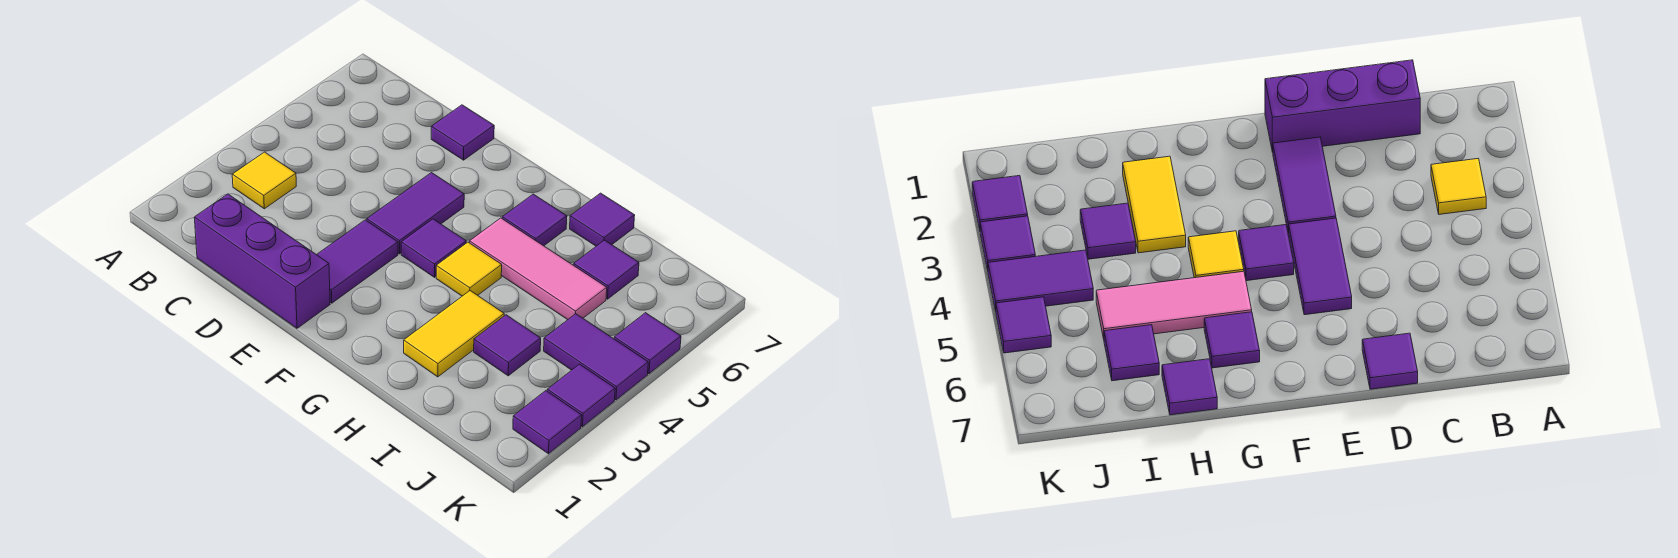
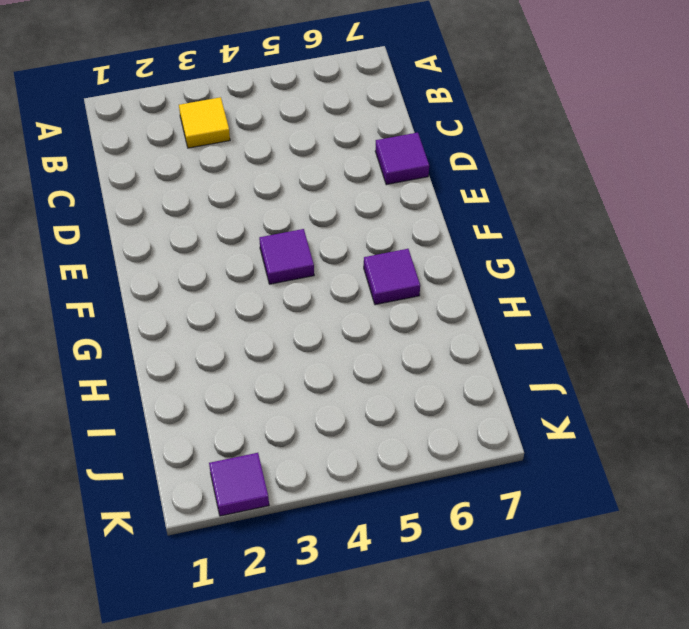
none -> purple brick C1:E1 level 1
none -> purple tile E2:E3 level 1
none -> purple tile E4:E5 level 1

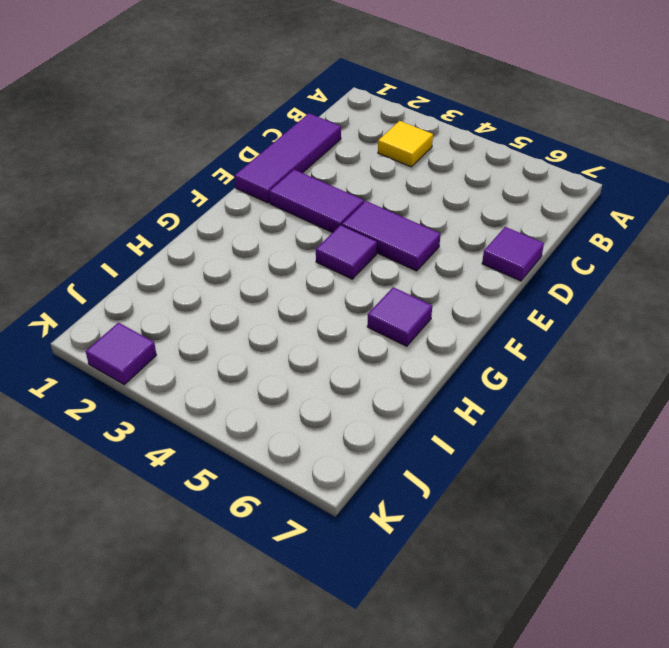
purple tile C1:E1 level 1 -> purple brick C1:E1 level 1
none -> yellow tile G4 level 1
none -> pink tile G5:I5 level 1
none -> yellow tile H2:H3 level 1

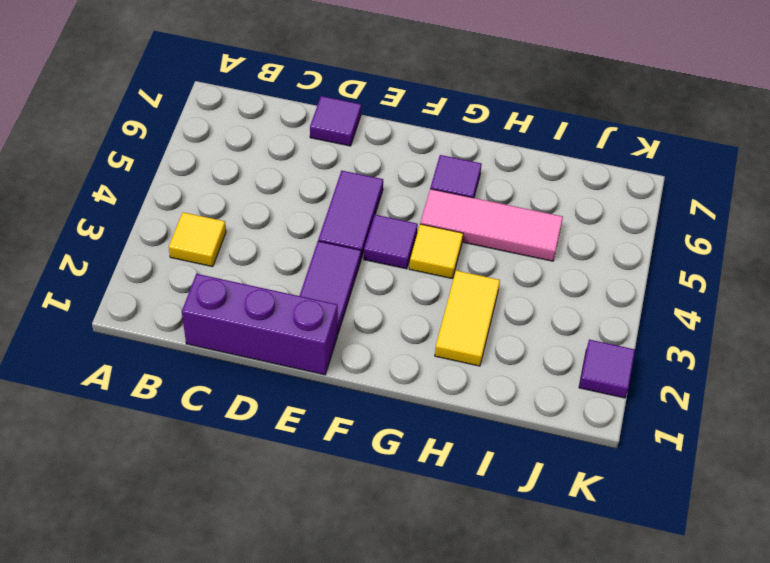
none -> purple tile H7 level 1
none -> purple tile I3 level 1
none -> purple tile I6 level 1

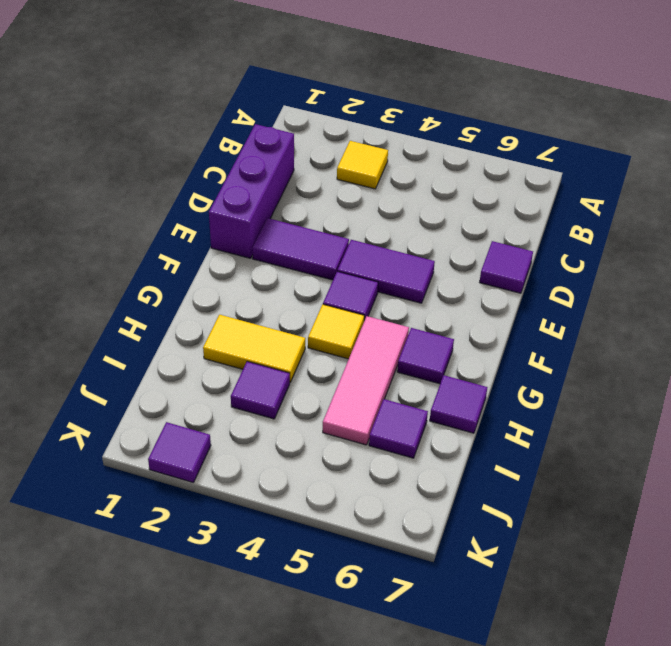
none -> purple tile J4:K4 level 1
none -> purple tile K3 level 1
none -> purple tile K5 level 1

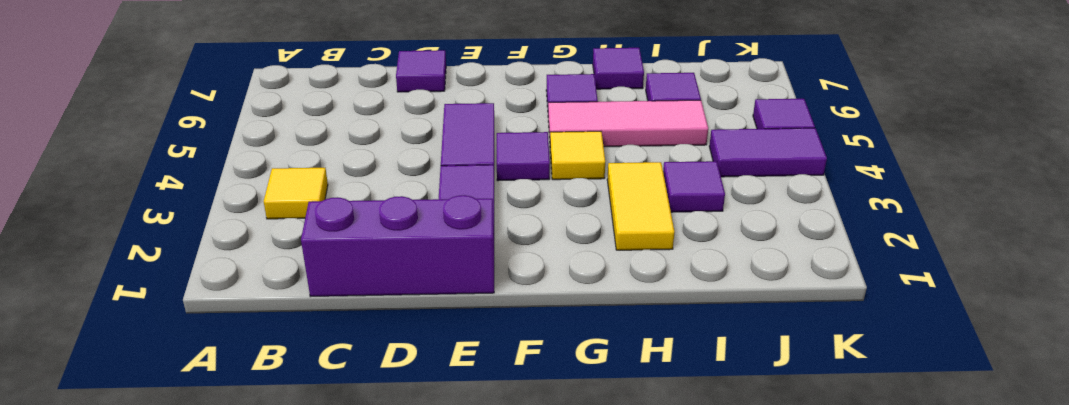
none -> purple tile K2 level 1
none -> purple tile K3 level 1

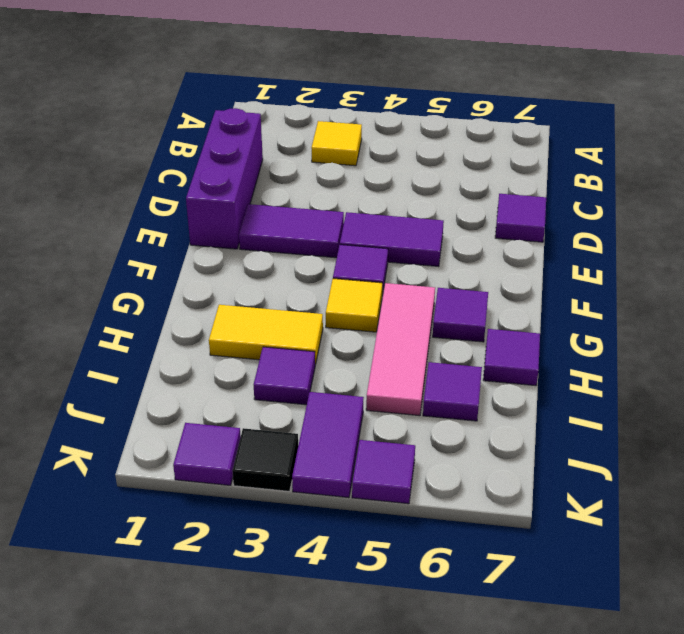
black tile K3 level 1 -> purple tile K3 level 1

